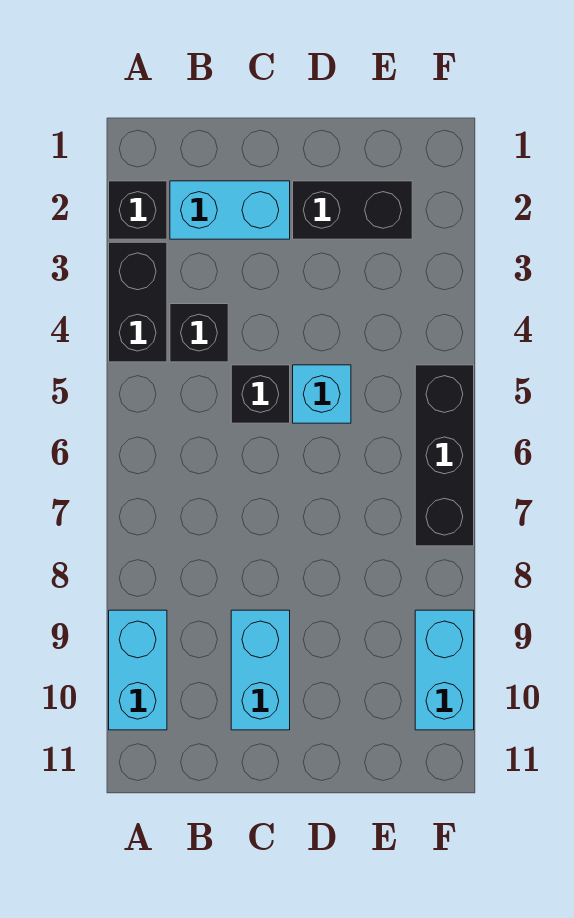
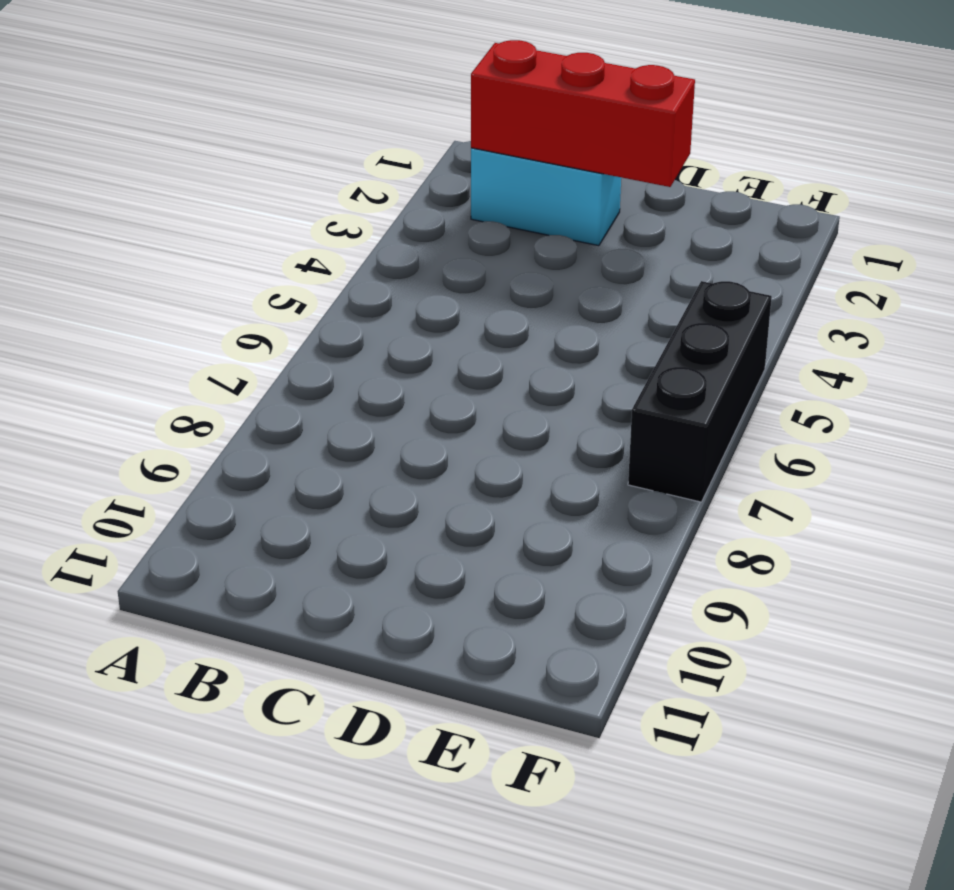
red brick B2:D2 level 2 -> none
none -> black brick A2 level 1
none -> black brick A3:A4 level 1

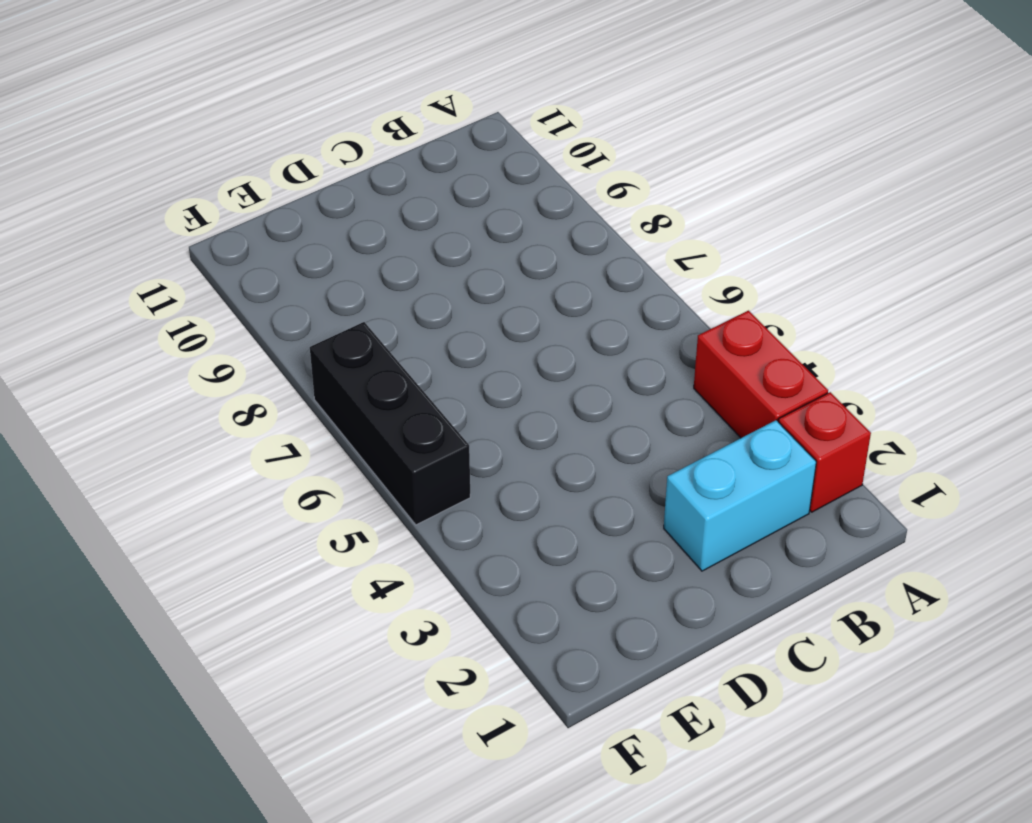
red brick A2 level 1 -> black brick A2 level 1
red brick A3:A4 level 1 -> black brick A3:A4 level 1
none -> cyan brick A9:A10 level 1
none -> black brick B4 level 1

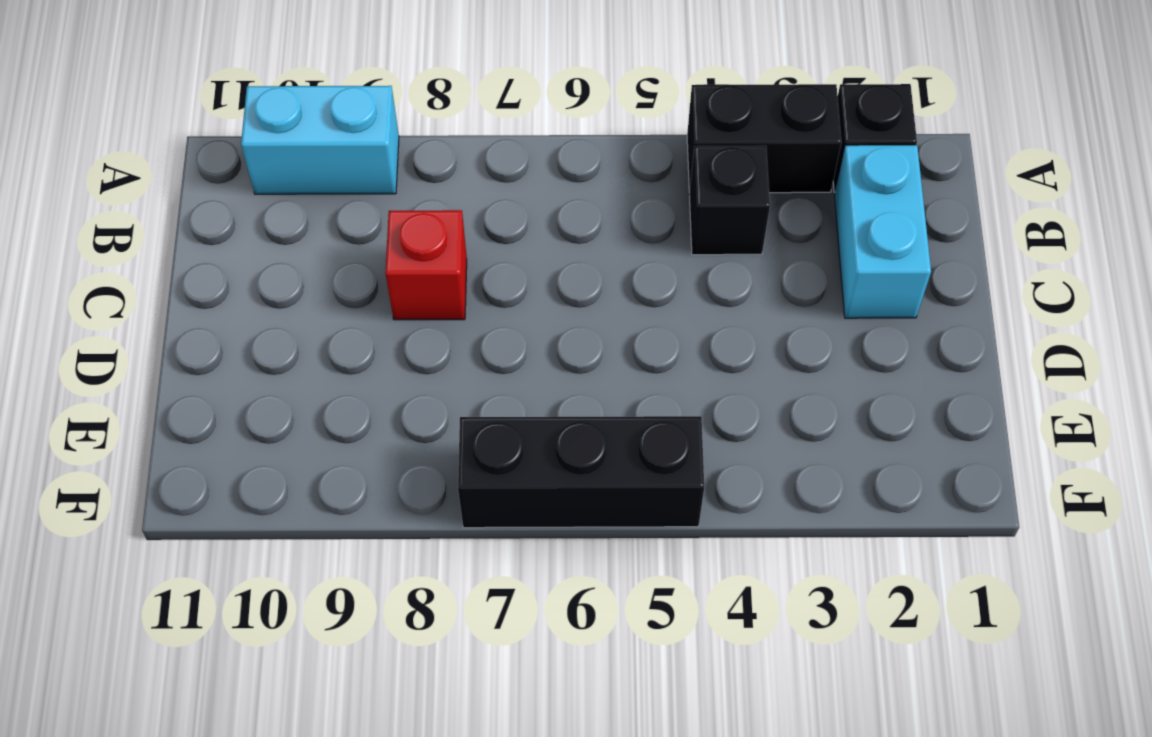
red brick C8 level 1 -> none
none -> black brick C5 level 1
none -> cyan brick C9:C10 level 1

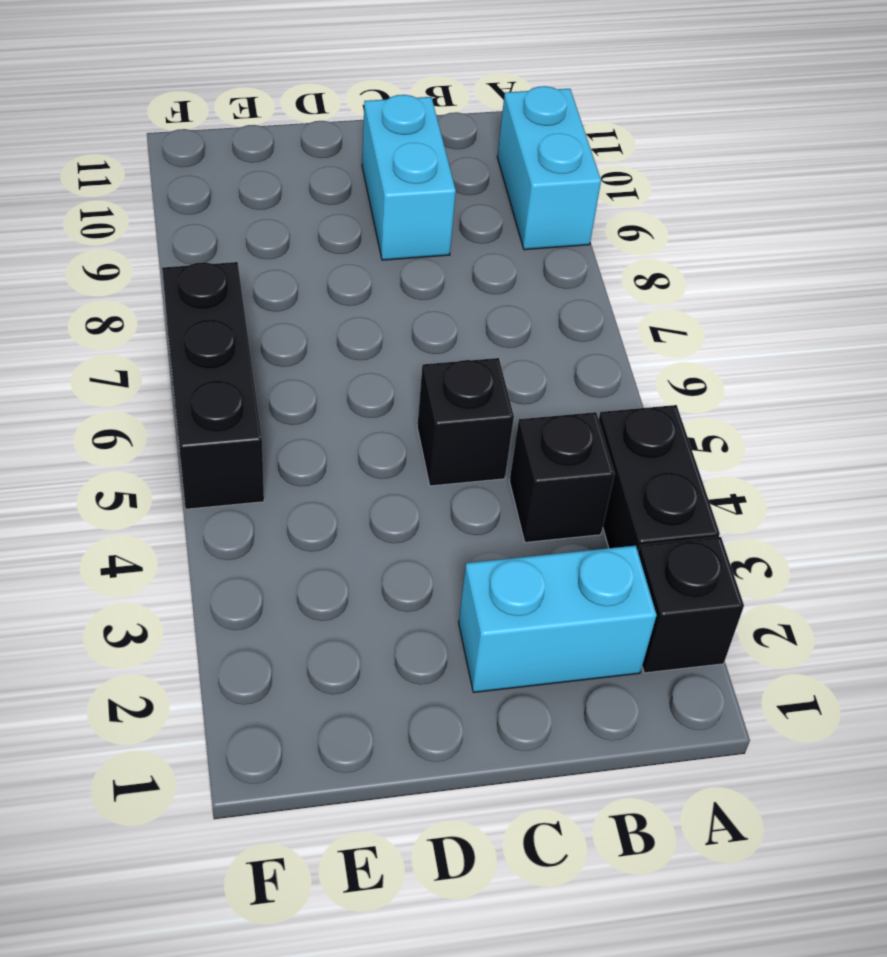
none -> black brick D2:E2 level 1
none -> cyan brick D5 level 1

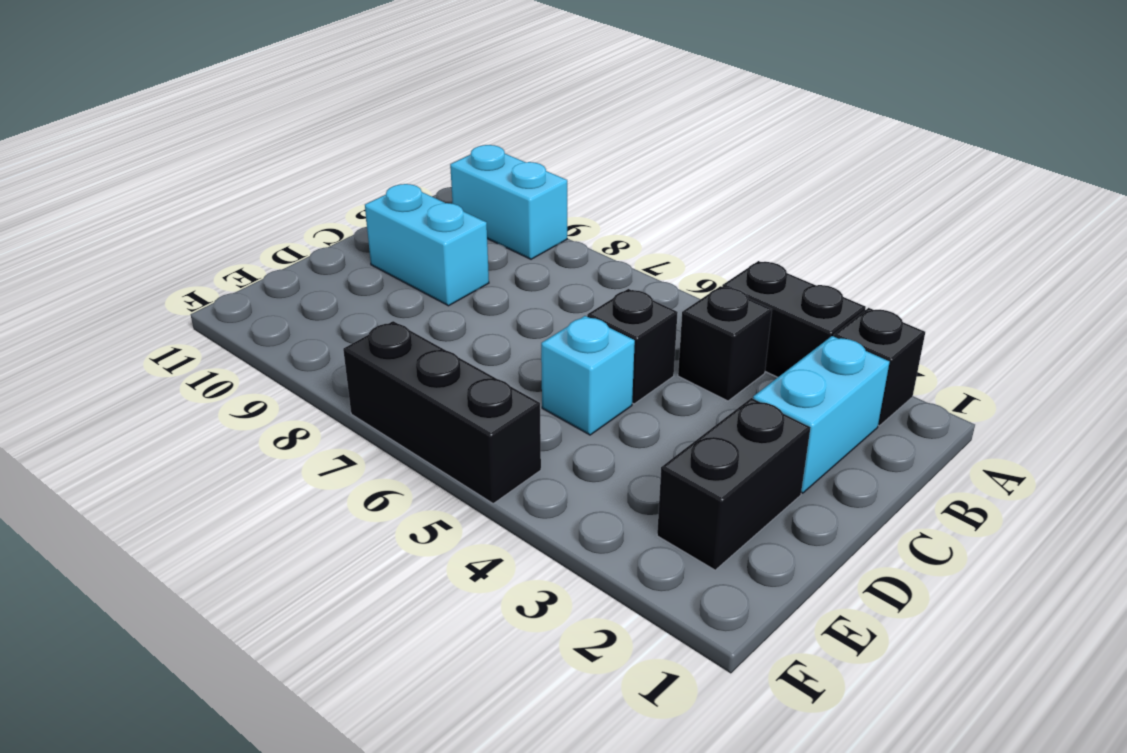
none -> cyan brick F9:F10 level 1

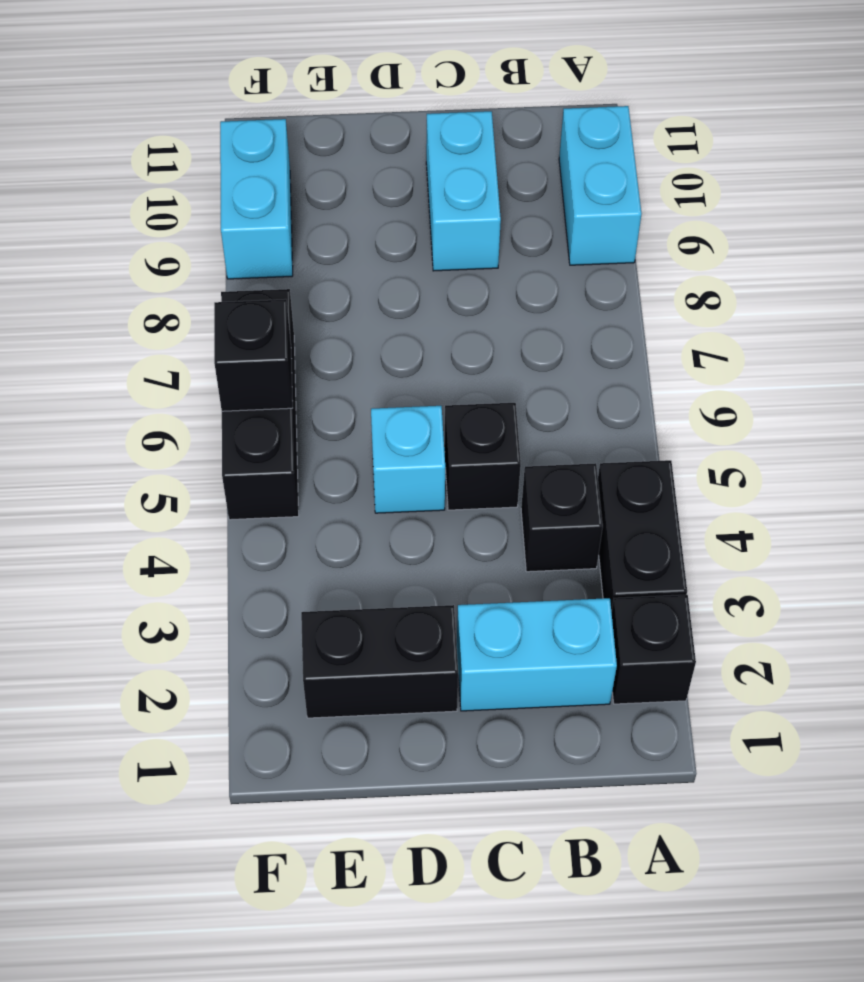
black brick F6 level 2 -> none

